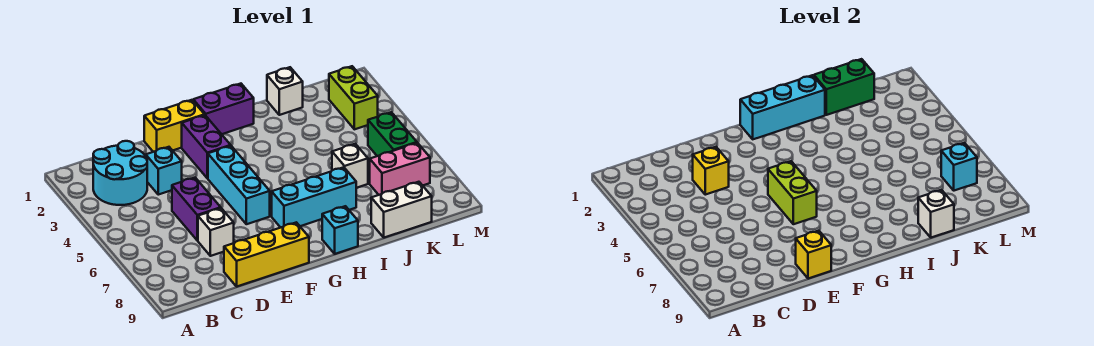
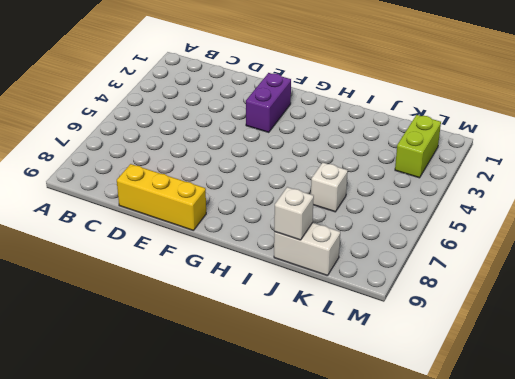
none -> cyan round brick B2:C3 level 1
none -> cyan brick D3 level 1
none -> purple brick D5:D6 level 1

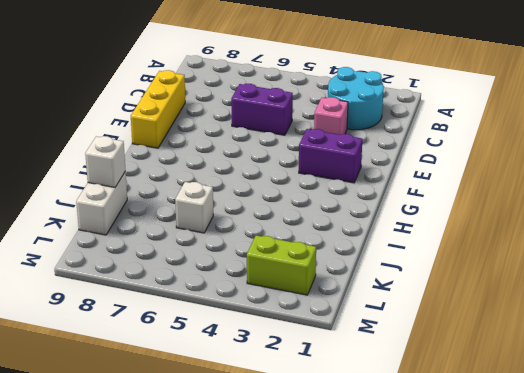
pink brick D3 level 1 -> cyan brick D3 level 1
none -> white brick D7 level 1
none -> yellow brick E1:F1 level 1
none -> cyan brick F4:F6 level 1

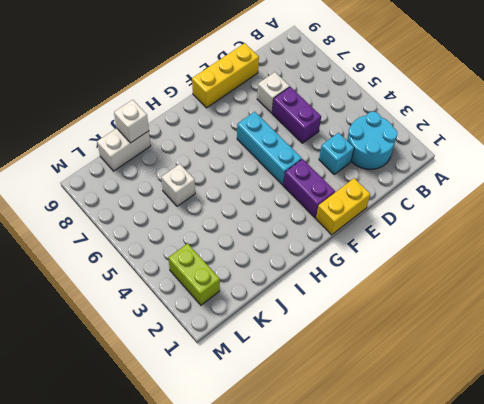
none -> purple brick G1:H1 level 1
none -> cyan brick G7:I7 level 1
none -> cyan brick H9 level 1

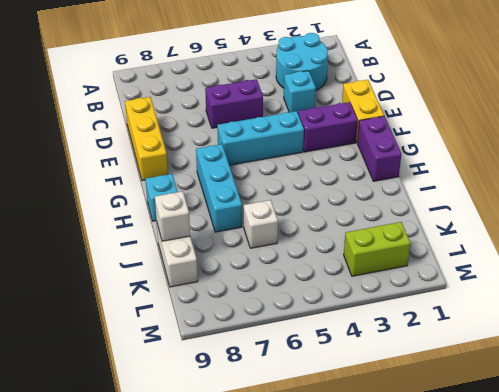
none -> white brick D7 level 1
none -> white brick J1 level 1
none -> pink brick K7:L7 level 1

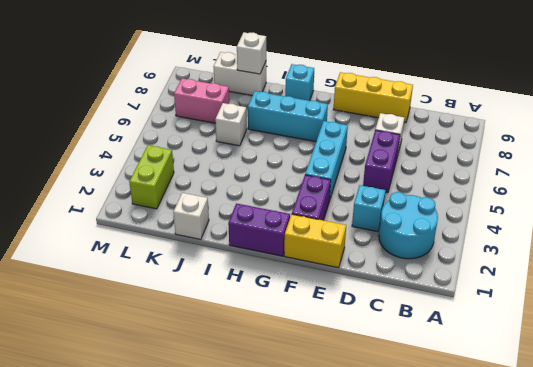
none -> green brick L5:L6 level 1
none -> yellow brick D3 level 2
none -> yellow brick E9 level 2

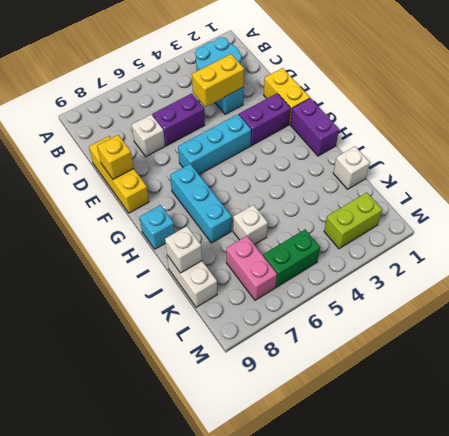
yellow brick D3:D4 level 2 -> yellow brick D3 level 2
none -> lime brick F5:F6 level 2
none -> cyan brick G1:I1 level 2
none -> green brick J1:K1 level 2

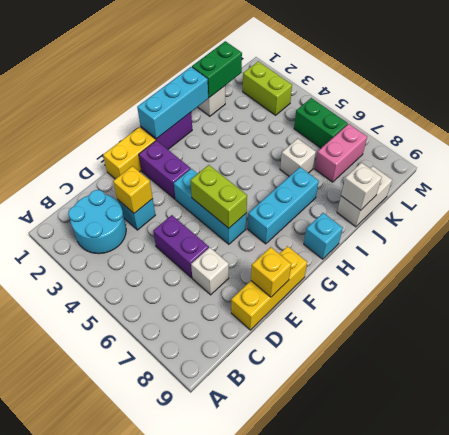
none -> cyan brick L7 level 2

